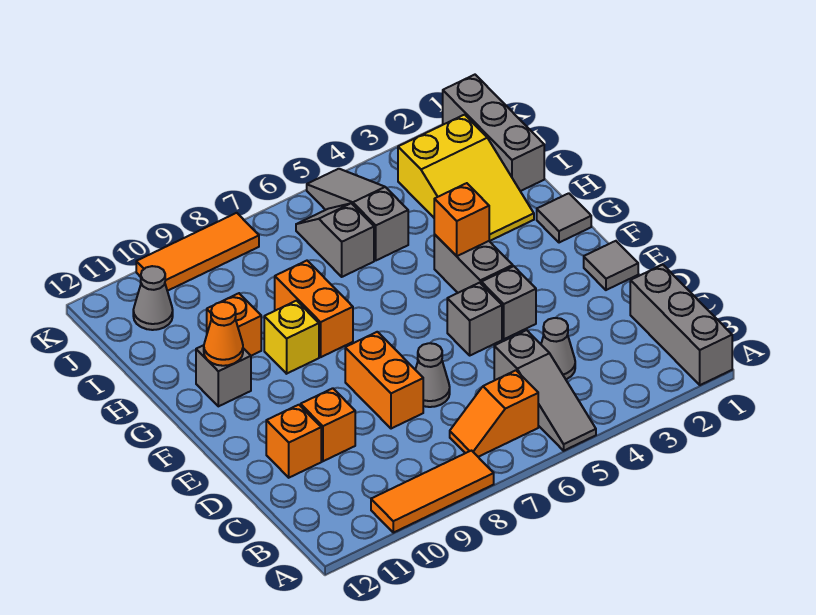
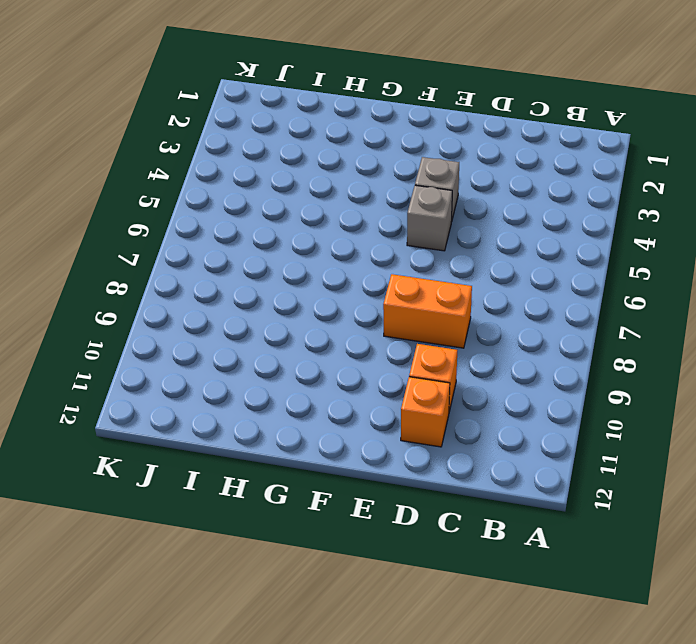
none -> grey brick A1:C1 level 1
none -> grey slope A5:C5 level 1 top C
none -> orange tile A8:A10 level 1

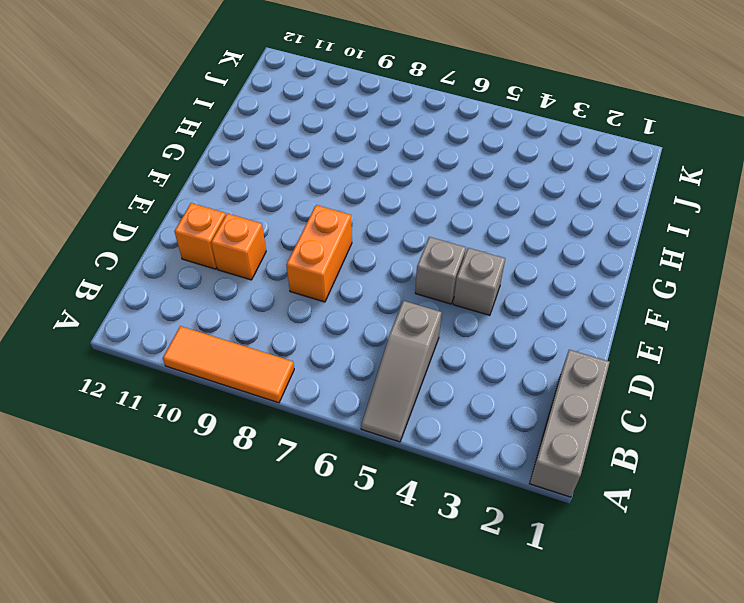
none -> orange slope B6:B7 level 1 top 6
none -> grey cone C4 level 1
none -> grey cone D7 level 1

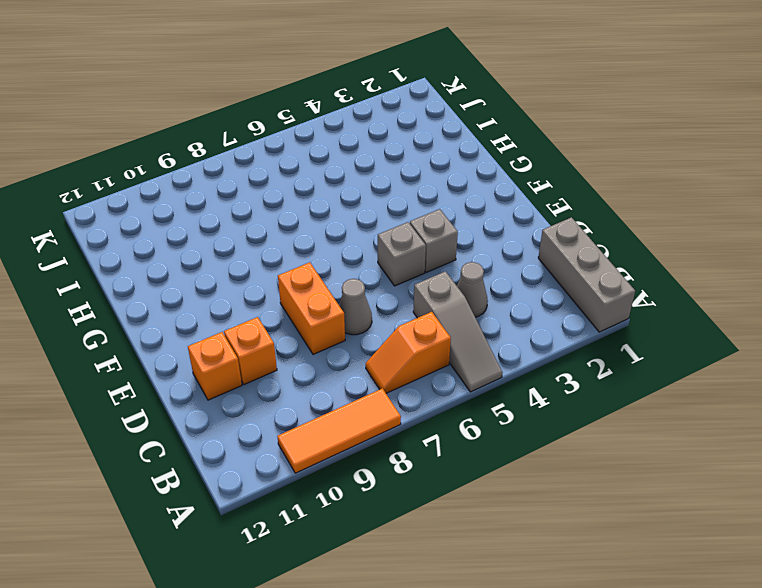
none -> grey tile E1 level 1
none -> grey brick F4:G4 level 1
none -> grey tile G1 level 1

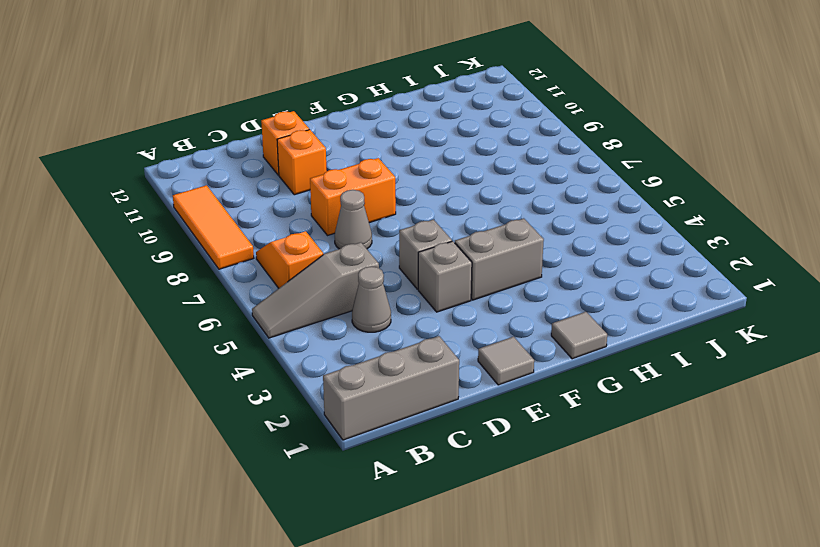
none -> orange brick G8:H8 level 1
none -> yellow brick G9 level 1
none -> grey brick G11 level 1

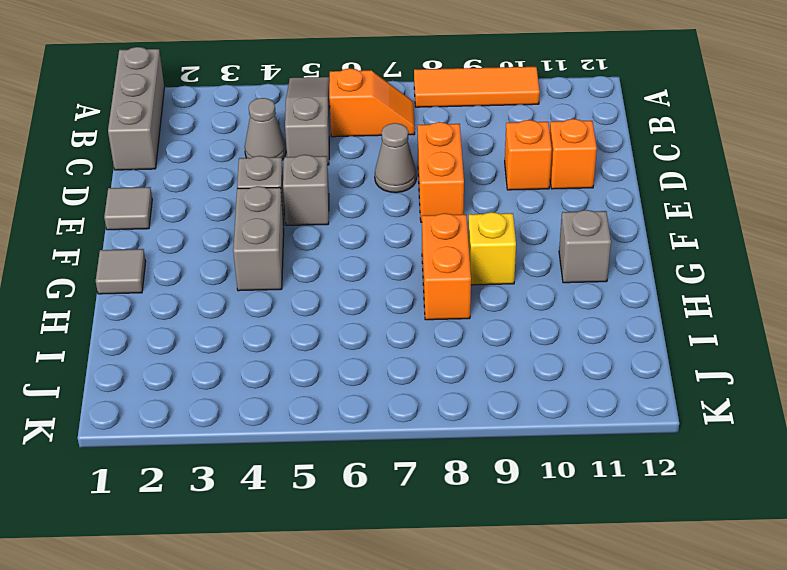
none -> yellow slope H2:J3 level 1 top J
none -> orange brick H10 level 1
none -> grey brick I1:K1 level 1

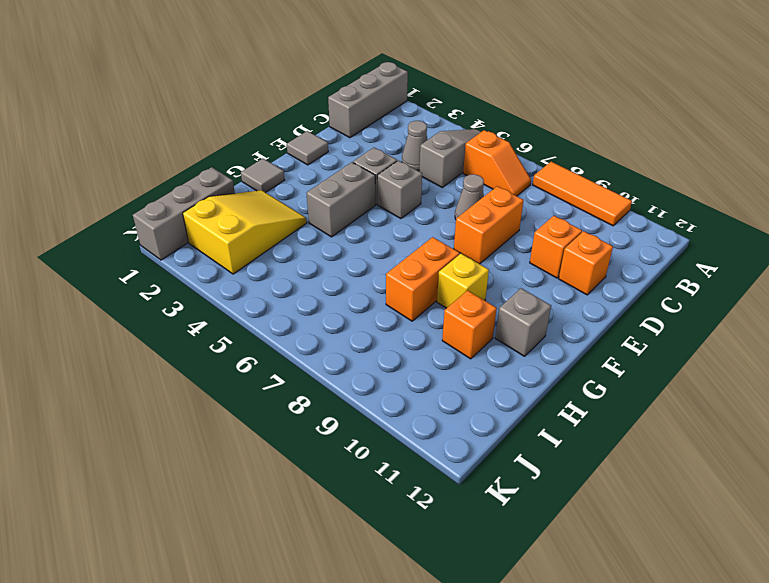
none -> grey slope I5:K5 level 1 top I
none -> grey slope I6:J6 level 1 top I
none -> grey cone J11 level 1

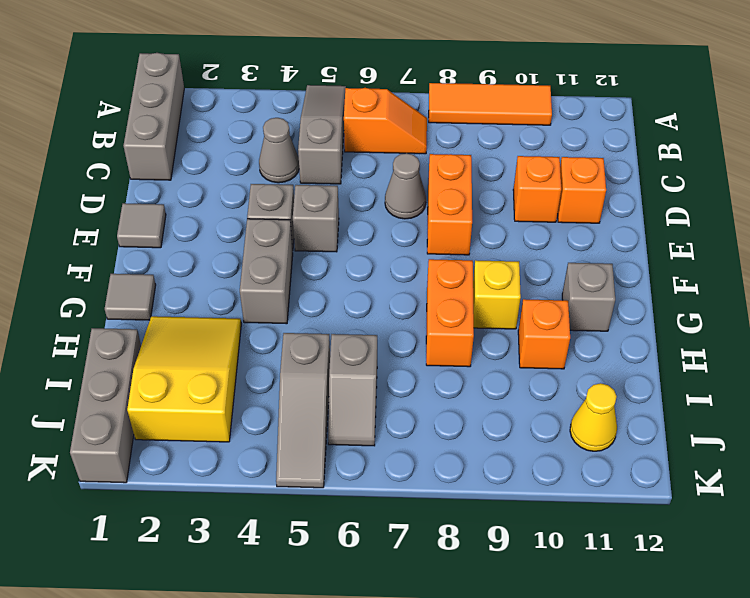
yellow cone J11 level 1 -> grey cone J11 level 1
none -> orange tile K8:K10 level 1
none -> orange brick G4 level 2
none -> orange cone G11 level 2

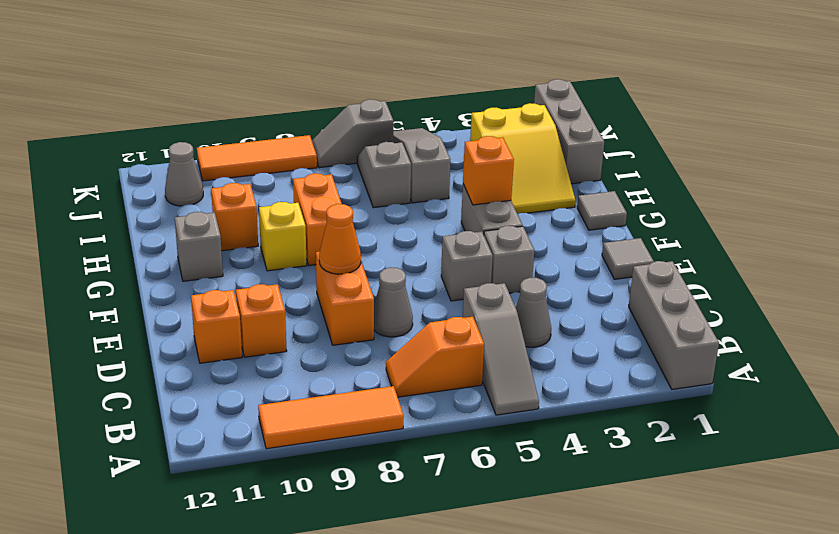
orange cone E8 level 2 -> orange cone G11 level 2
grey slope K6:K7 level 1 top 6 -> none

